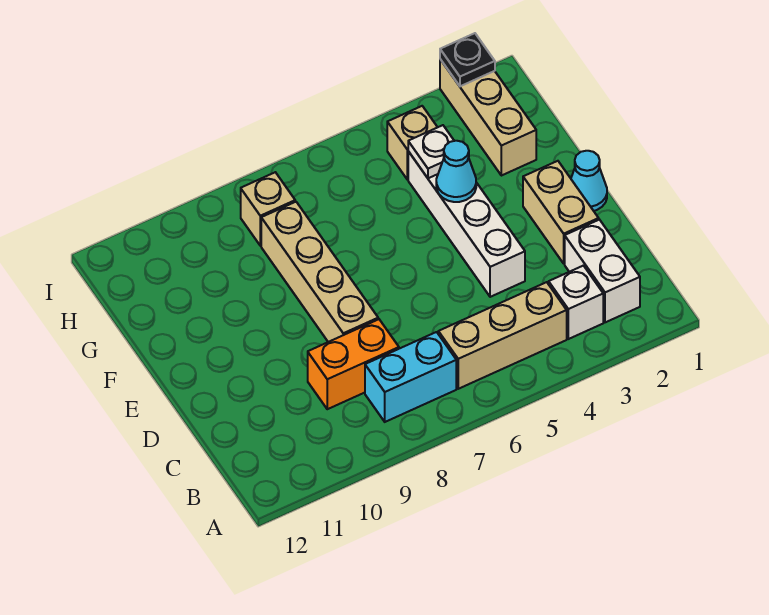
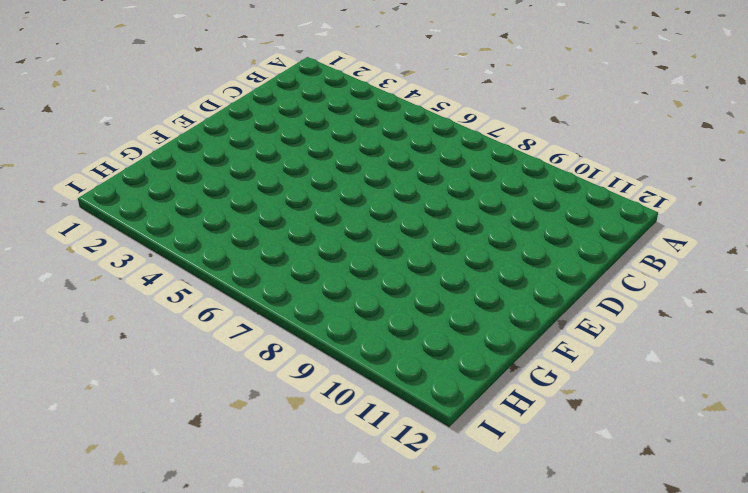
none -> white brick B2:C2 level 1
none -> white brick B3 level 1
none -> tan brick B4:B6 level 1

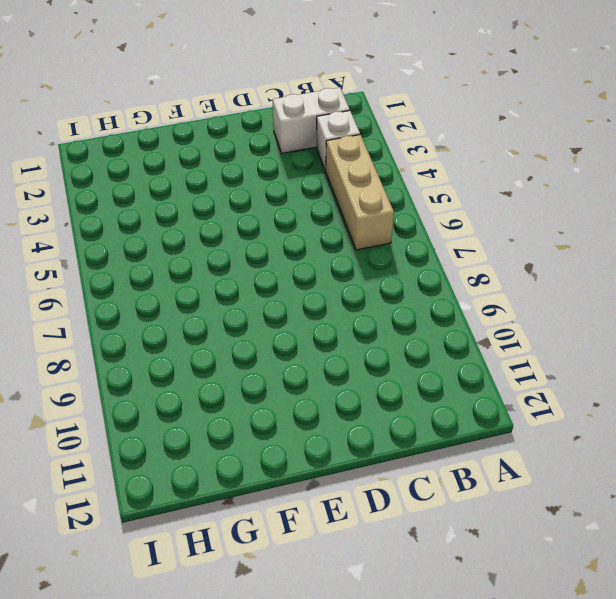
none -> cyan brick B7:B8 level 1
none -> orange brick C8:C9 level 1
none -> tan brick D2:E2 level 1

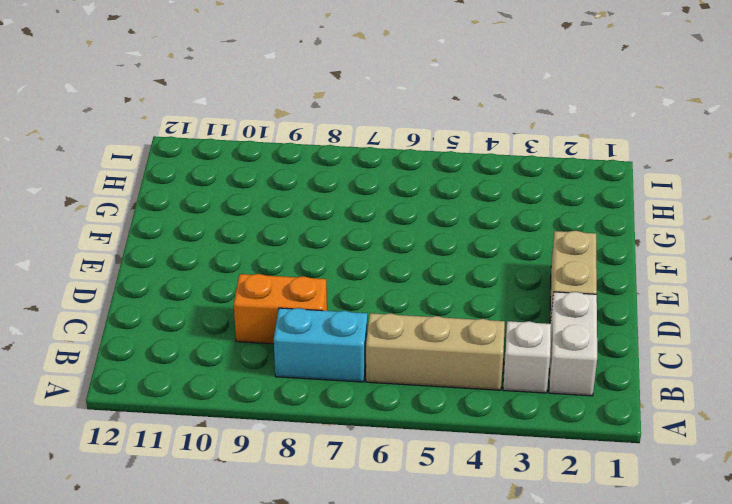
none -> white brick D4:G4 level 1
none -> tan brick D8:G8 level 1
none -> cyan cone E1 level 1

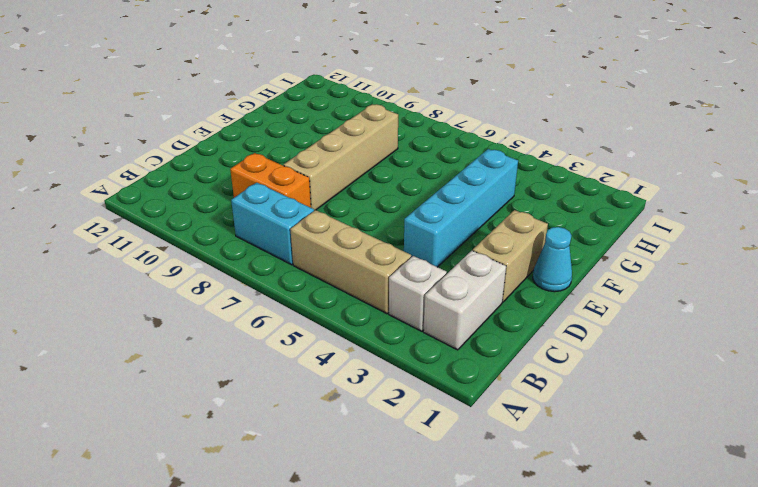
cyan brick D4:G4 level 1 -> white brick D4:G4 level 1
none -> tan brick G2:I2 level 1
none -> tan brick H4 level 1
none -> tan brick H8 level 1

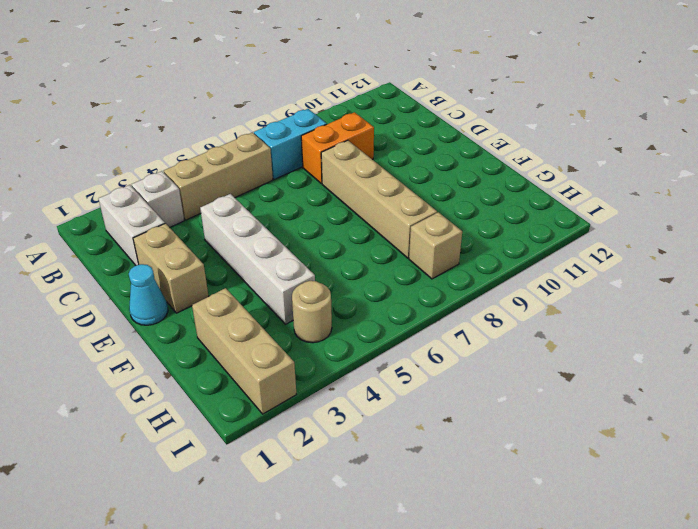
tan round brick H4 level 1 -> tan brick H4 level 1
none -> cyan cone F4 level 2
none -> white plate G4 level 2
none -> black plate I2 level 2

